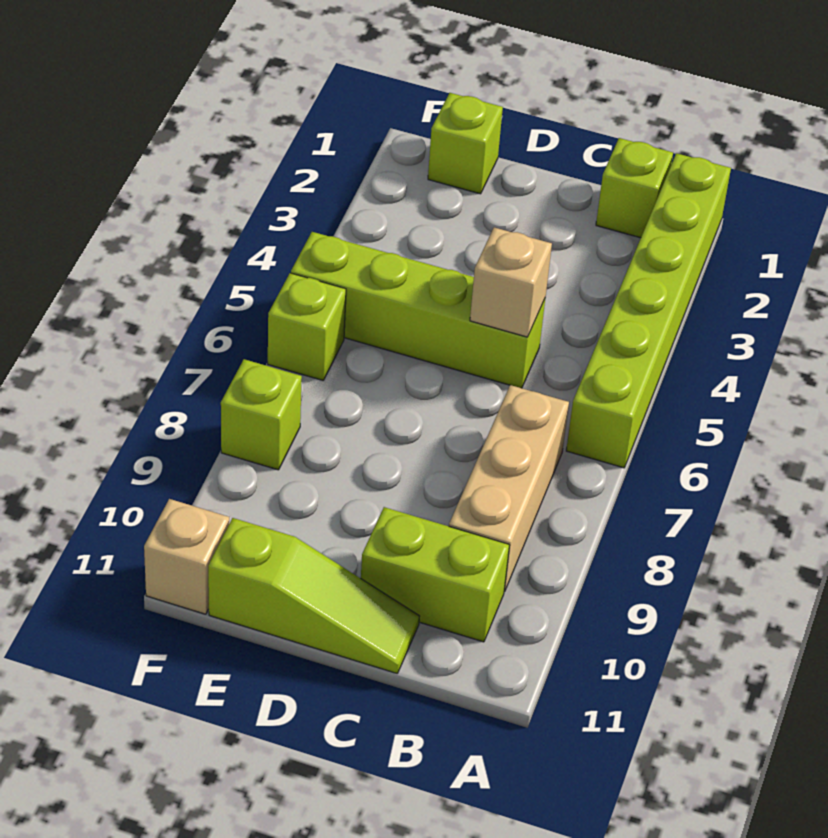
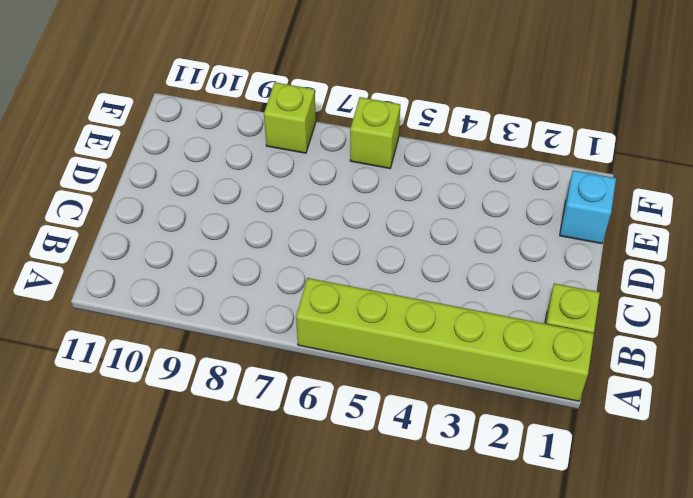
cyan brick E1 level 1 -> lime brick E1 level 1
none -> tan brick B7:B9 level 1
none -> lime brick B10:C10 level 1

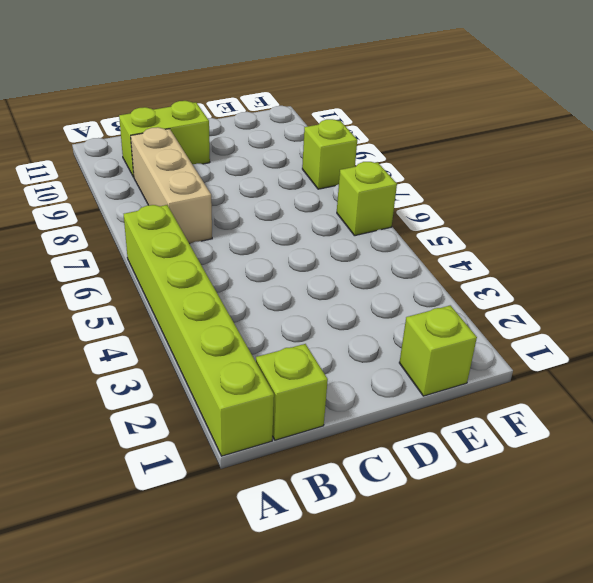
none -> lime brick C5:F5 level 1
none -> lime slope C11:E11 level 1 top E

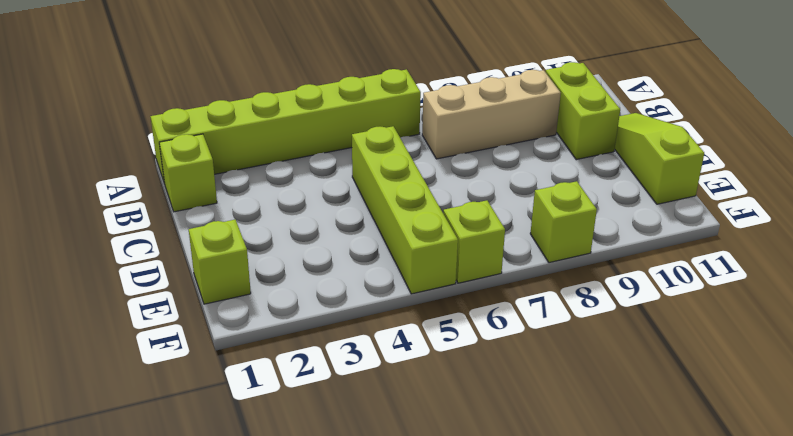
none -> tan brick F11 level 1
none -> tan brick C5 level 2

